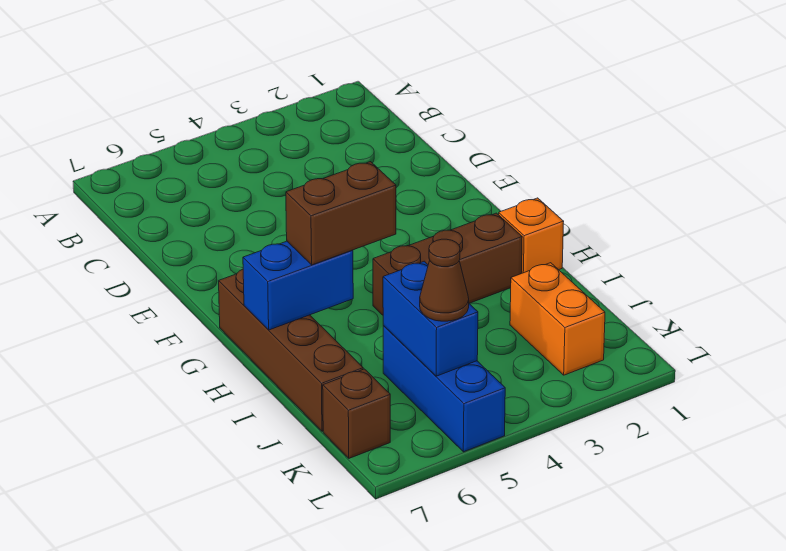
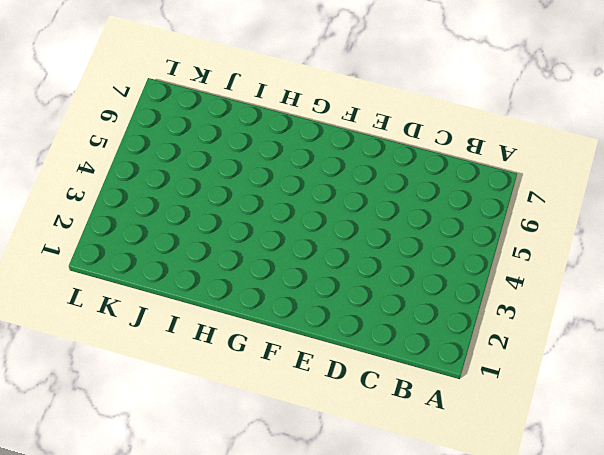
none -> brown brick G7:J7 level 1
none -> orange brick H1 level 1

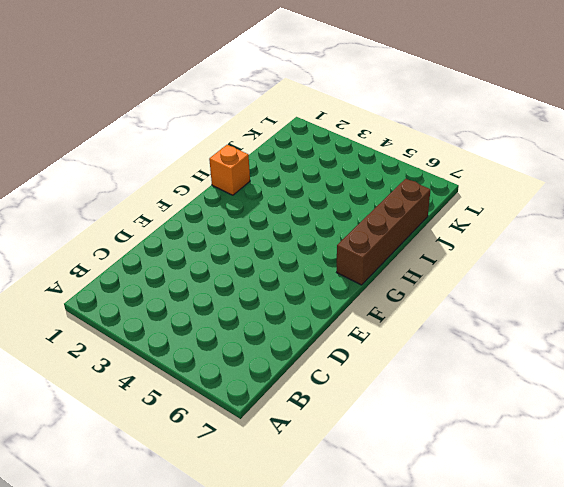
none -> brown brick H2:H4 level 1
none -> orange brick J2:K2 level 1

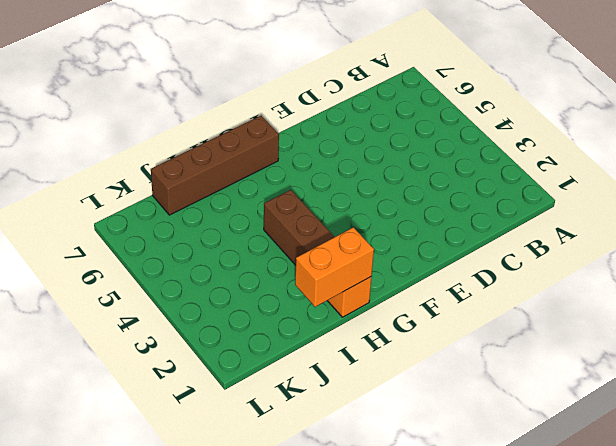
orange brick H1:I1 level 2 -> orange brick J2:K2 level 1
none -> blue brick J5:L5 level 1
none -> brown brick K7 level 1

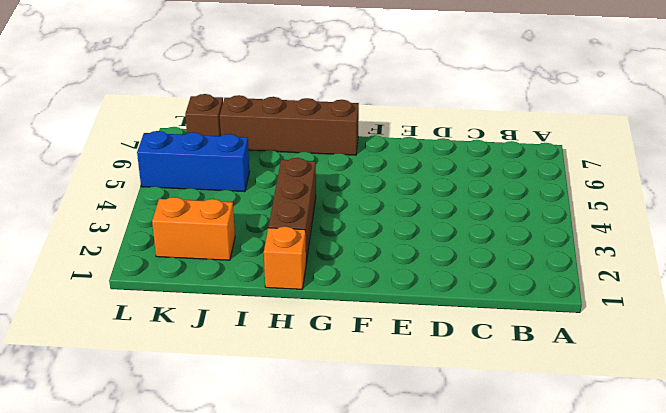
none -> blue brick H6:H7 level 2
none -> blue brick J5:K5 level 2

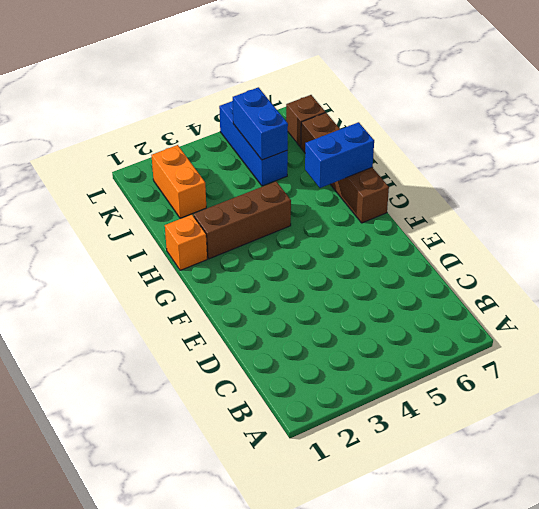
none -> brown brick H5:H6 level 3
none -> brown cone K5 level 3

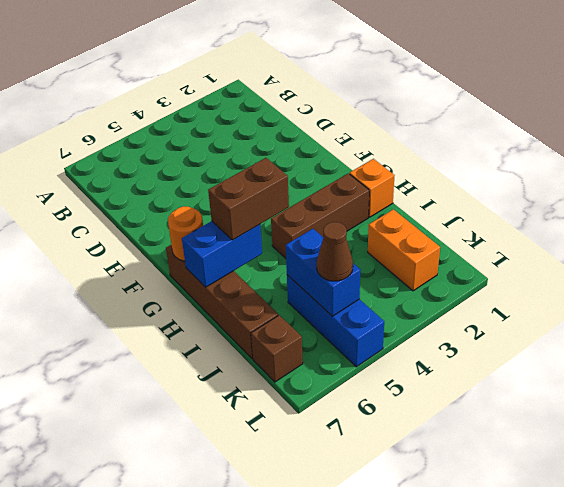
orange round brick G7 level 2 -> none

